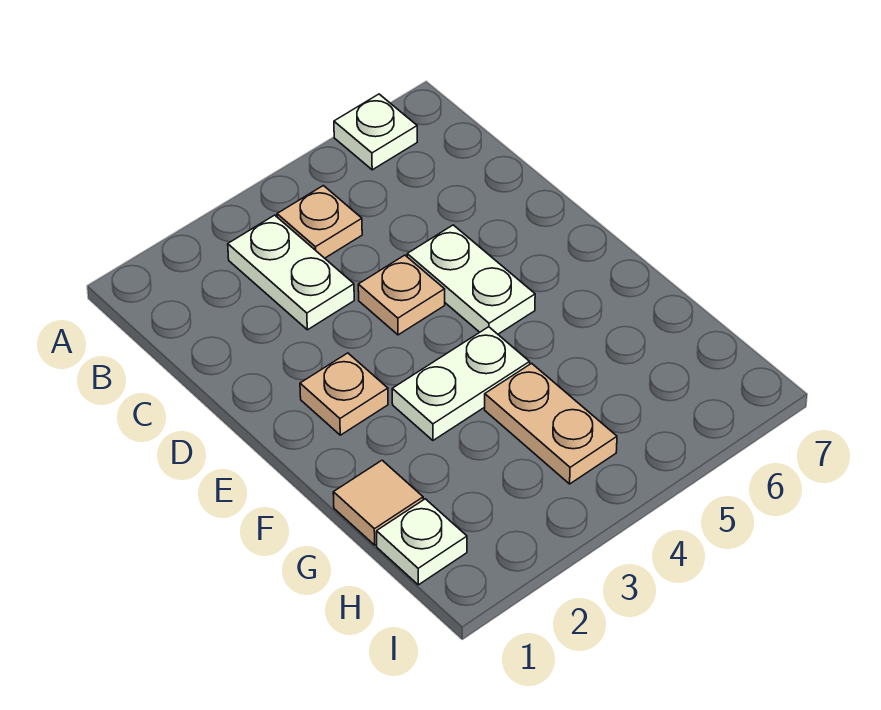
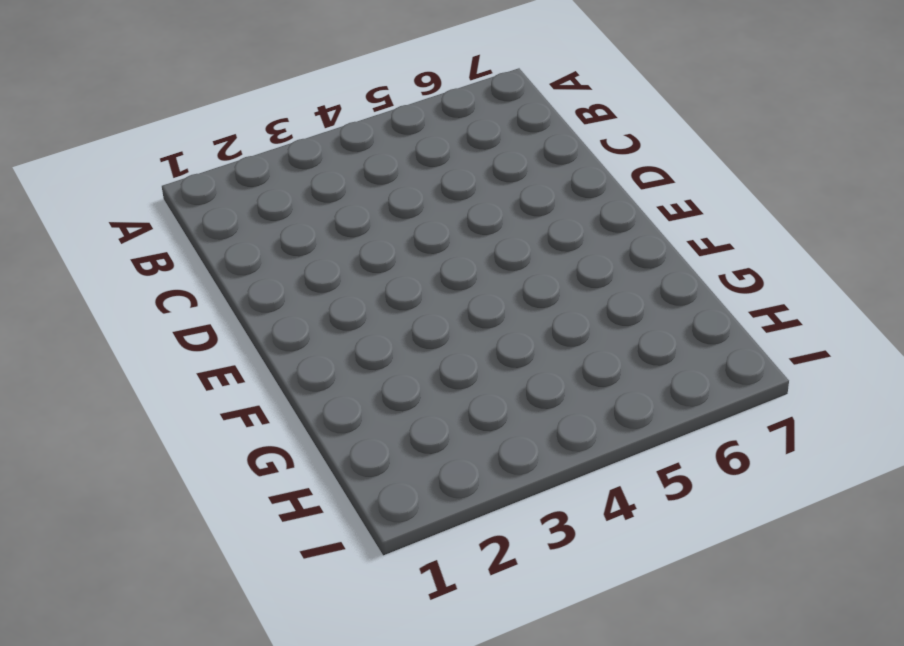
none -> white plate A6 level 1
none -> white plate B3:C3 level 1

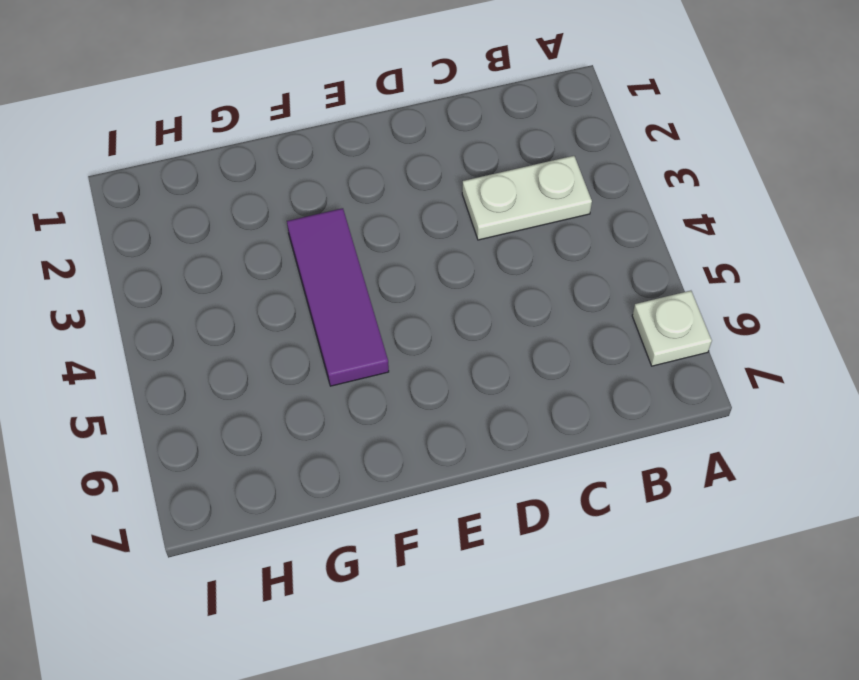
purple tile F3:F5 level 1 -> white plate F3:F4 level 1
none -> tan plate B4 level 1
none -> tan plate D4 level 1

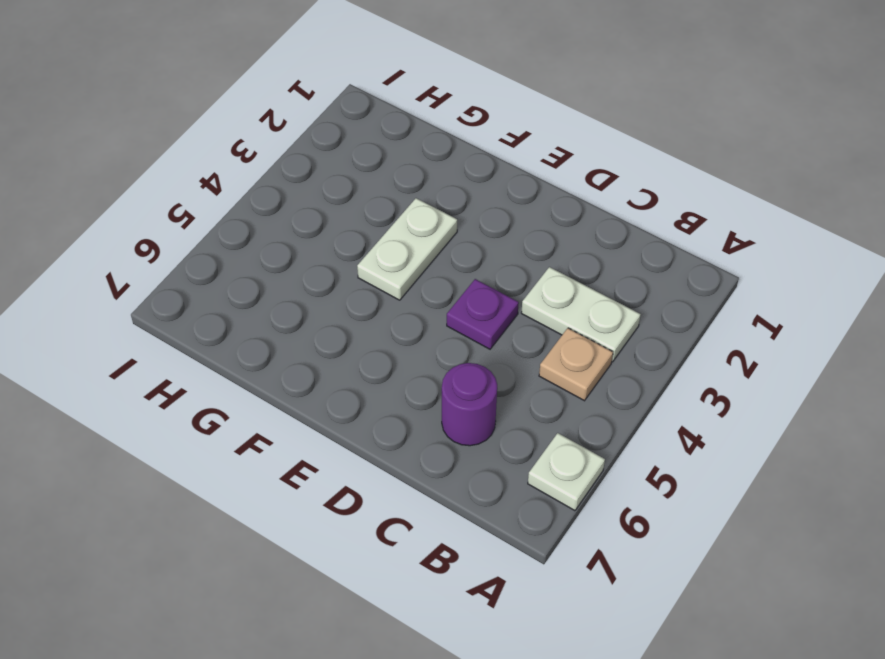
purple round brick C6 level 1 -> none
purple plate D4 level 1 -> tan plate D4 level 1
none -> white plate D5:E5 level 1
none -> tan plate E2 level 1

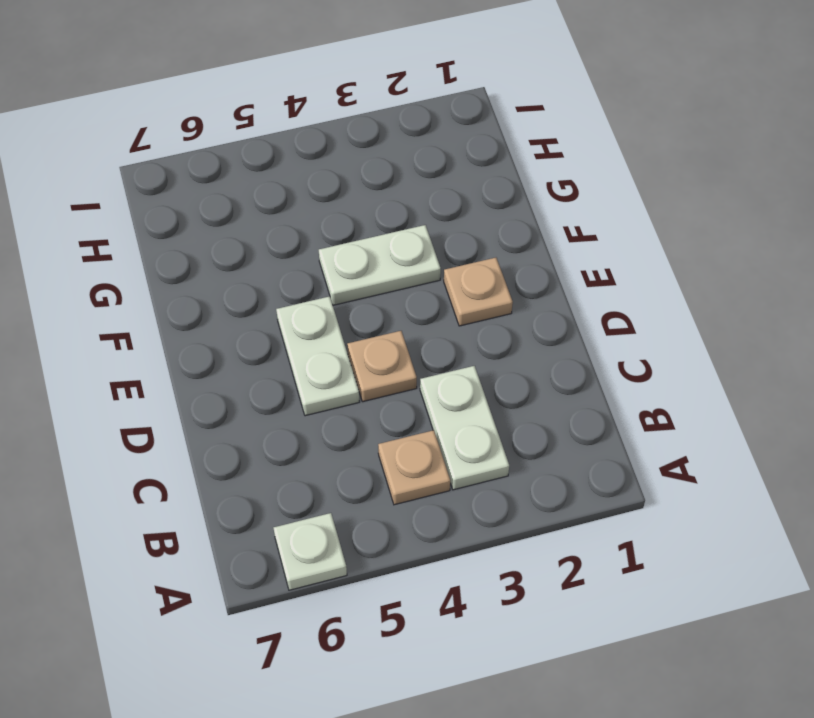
none -> tan tile G1 level 1
none -> tan plate G4:H4 level 1

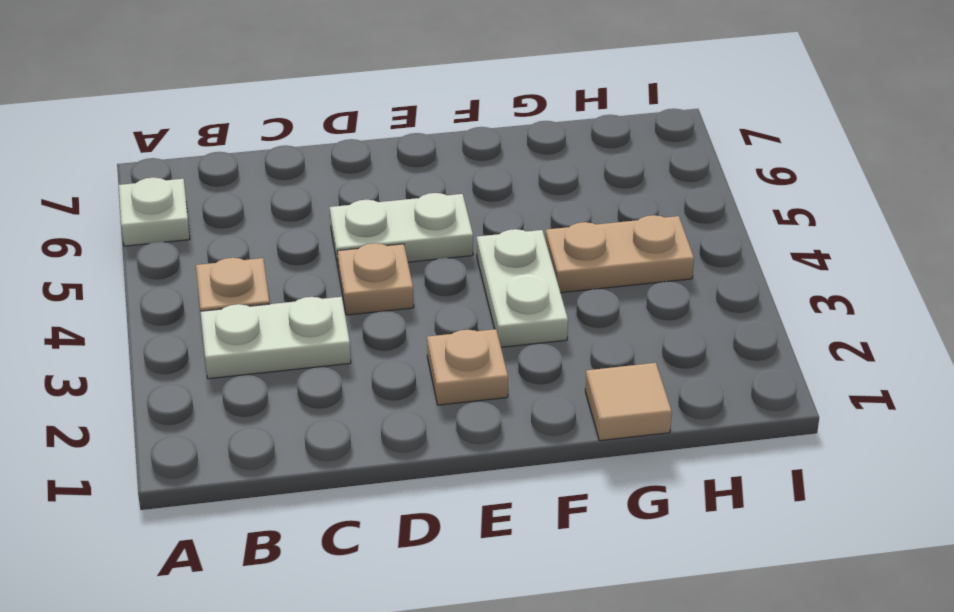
none -> white plate H1 level 1

